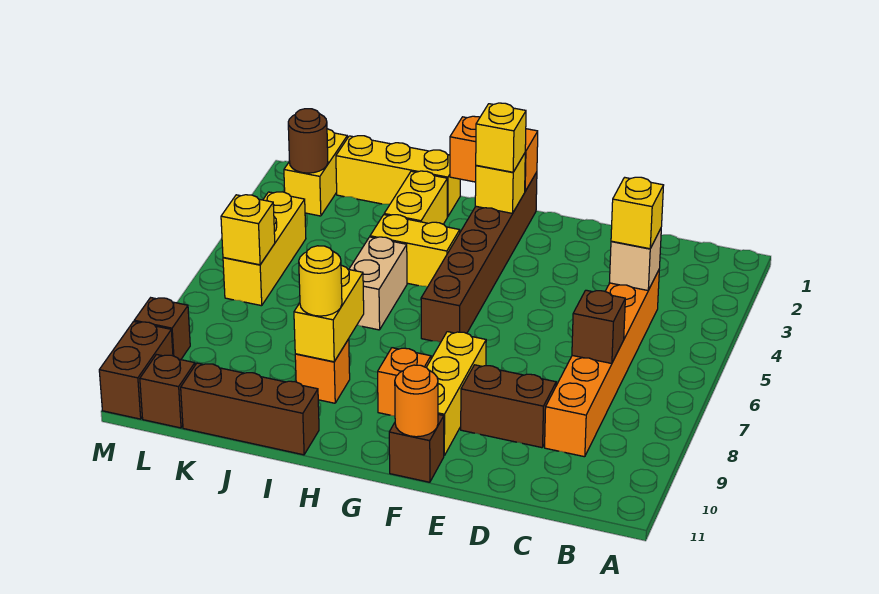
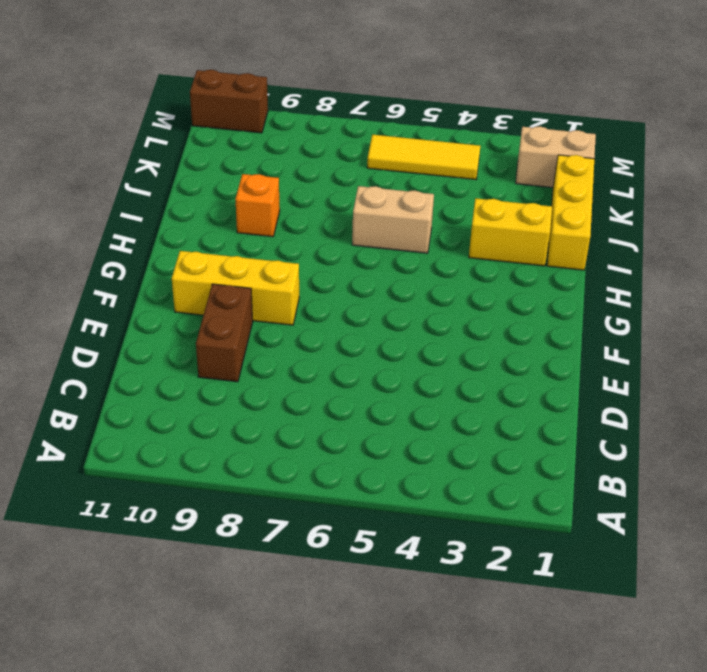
tan brick L1:L2 level 1 -> yellow brick L1:L2 level 1
yellow tile L4:L6 level 1 -> yellow brick L4:L6 level 1
none -> orange brick C4:C9 level 1
none -> brown brick F11 level 1
none -> brown brick G1:G6 level 1

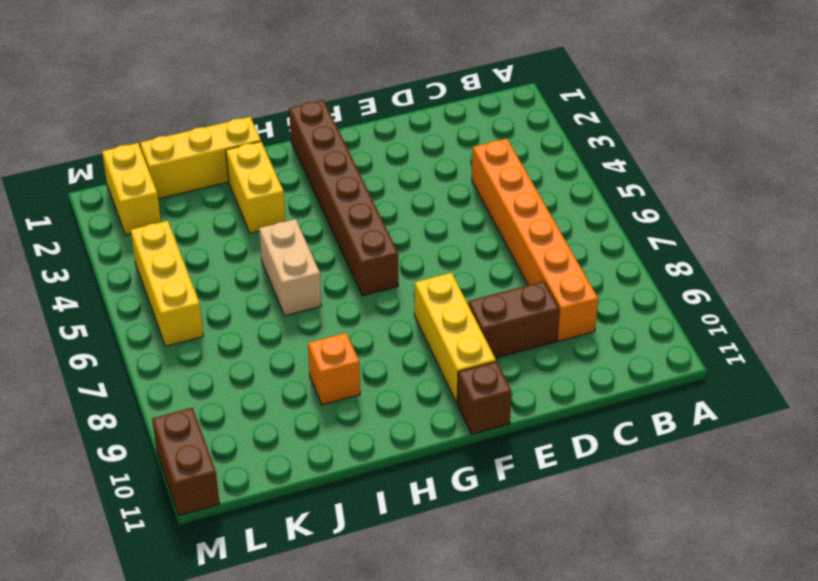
none -> orange brick G9 level 1
none -> yellow brick H4:I4 level 1
none -> brown brick I11:K11 level 1

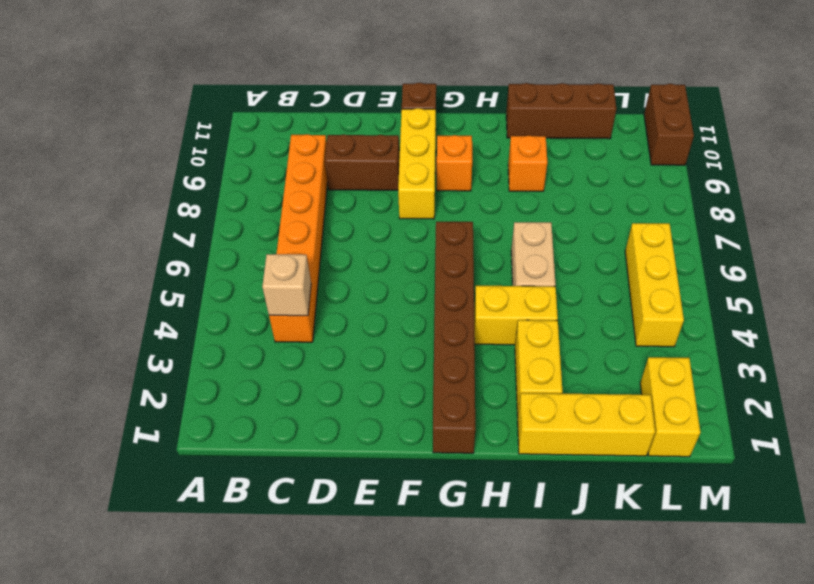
none -> brown brick L11 level 1
none -> brown brick M9 level 1
none -> brown brick C7 level 2

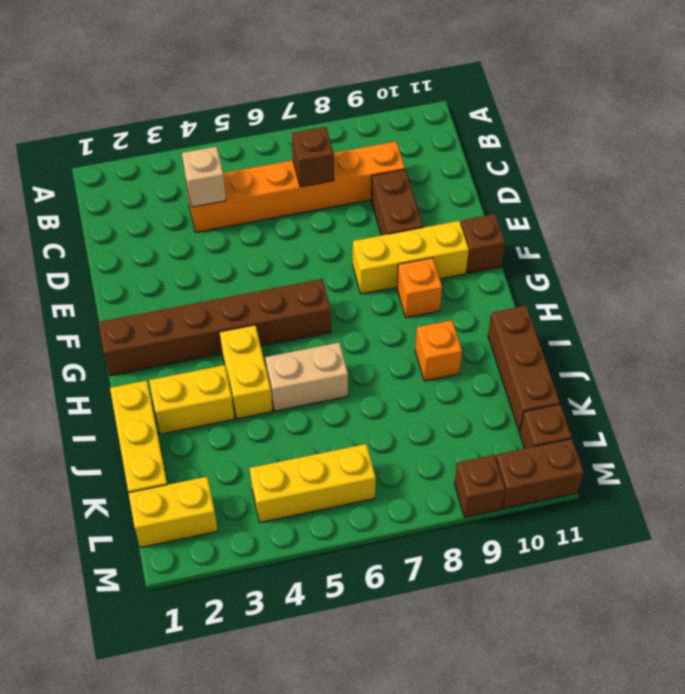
none -> orange round brick F11 level 2
none -> orange brick G1:H1 level 2
none -> yellow brick G2 level 2

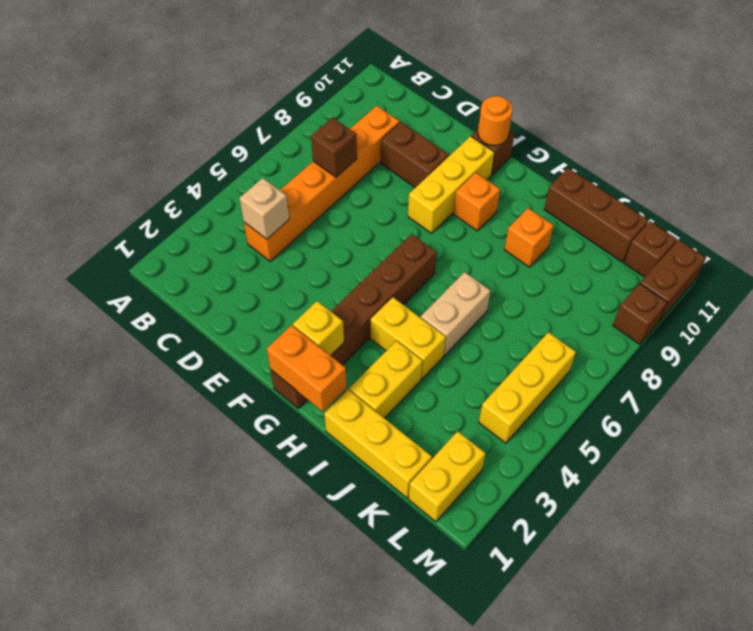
none -> yellow brick I8:I9 level 2
none -> brown round brick L2 level 2
none -> yellow brick L6 level 2

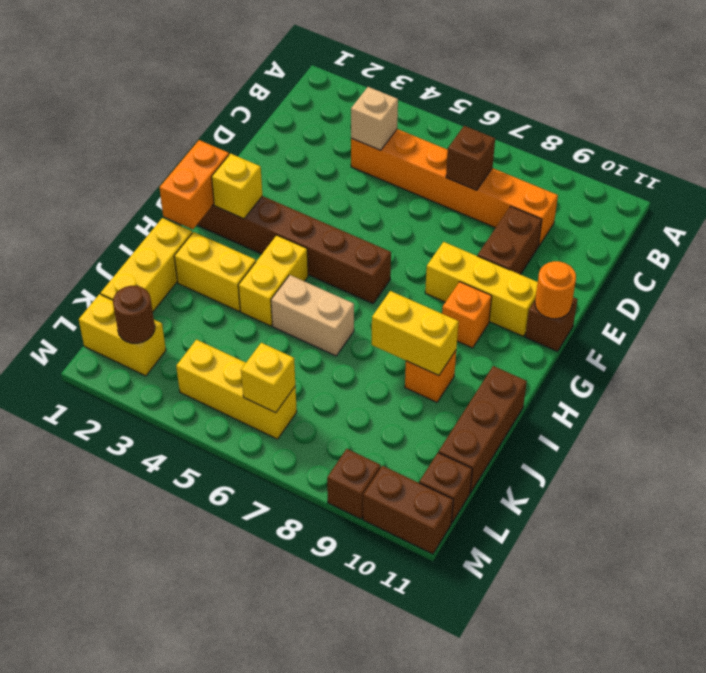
none -> yellow brick C4 level 3
none -> yellow brick G2 level 3
none -> yellow round brick I9 level 3

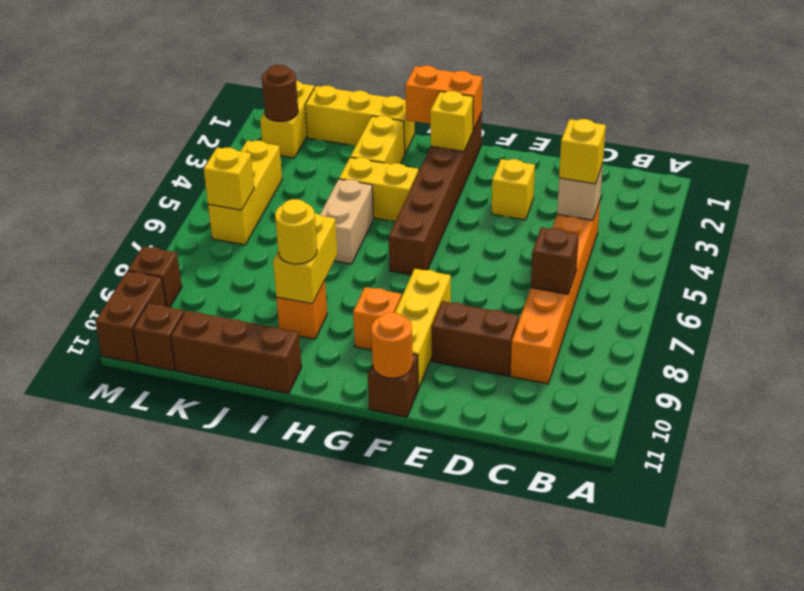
yellow brick E3 level 1 -> yellow brick G2 level 3

